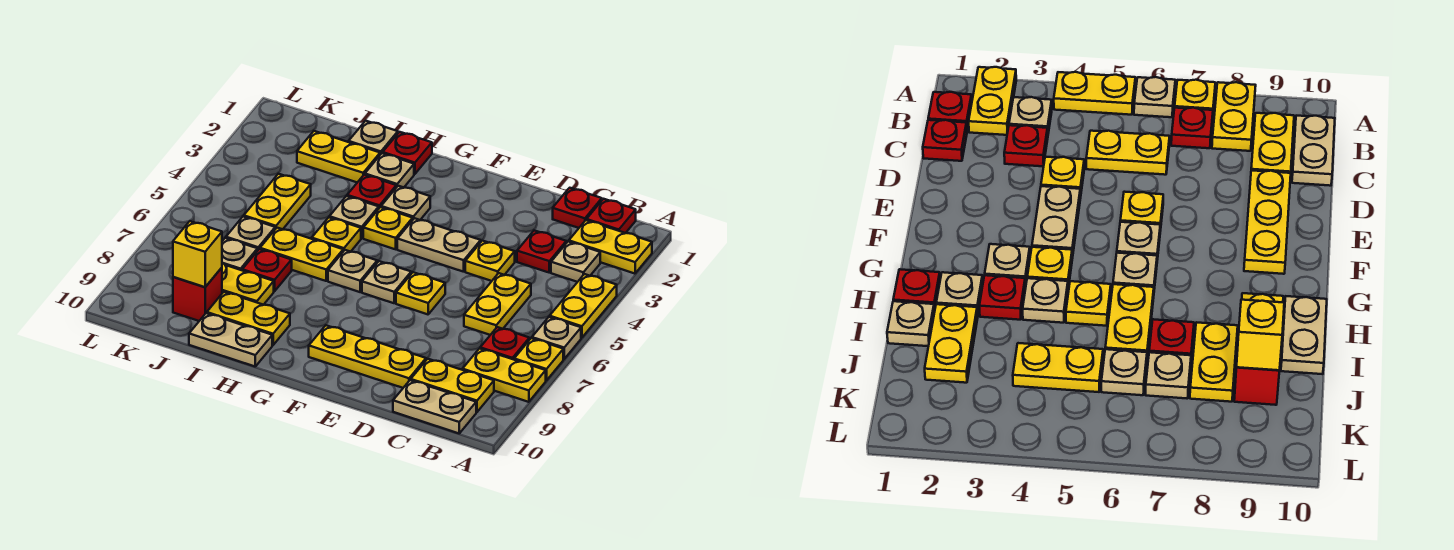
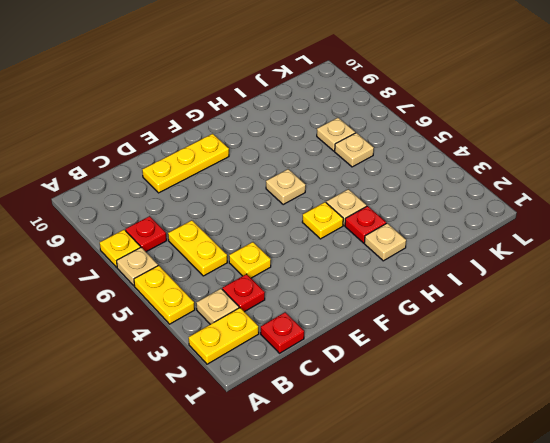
none -> yellow plate A8:B8 level 1
none -> red plate B1 level 1
none -> yellow plate B9:C9 level 1
none -> tan plate B10:C10 level 1

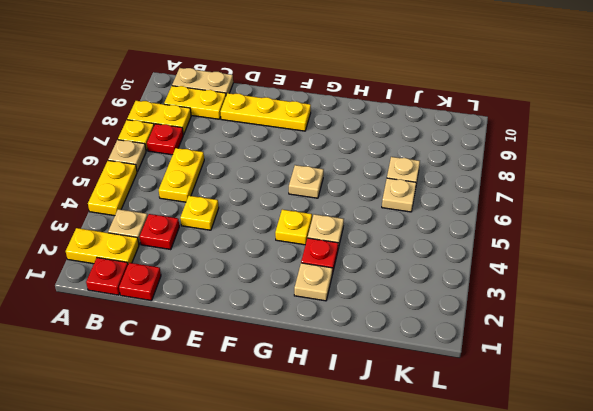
none -> tan plate E4:F4 level 1
none -> yellow plate E6 level 1
none -> tan plate F6 level 1
none -> tan plate G3 level 1

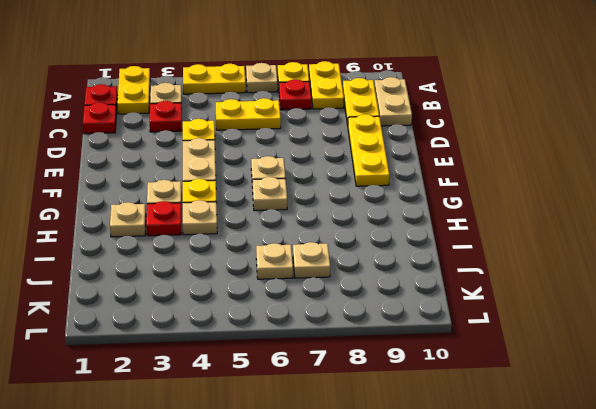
none -> yellow plate E6 level 1
none -> red plate H1 level 1
none -> yellow plate H5 level 1
none -> yellow plate H6:I6 level 1

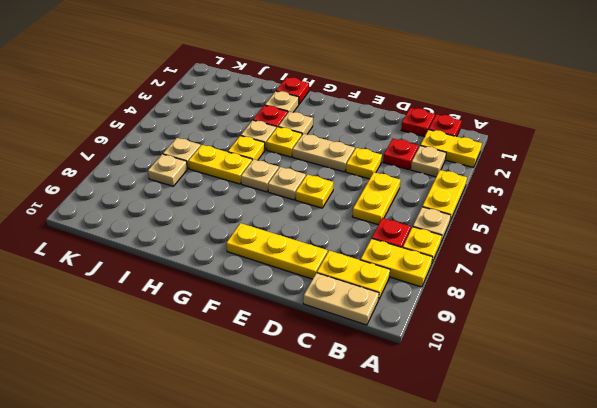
none -> yellow plate H9:I9 level 1
none -> tan plate H10:I10 level 1
none -> tan plate I1 level 1
none -> yellow plate I2:J2 level 1

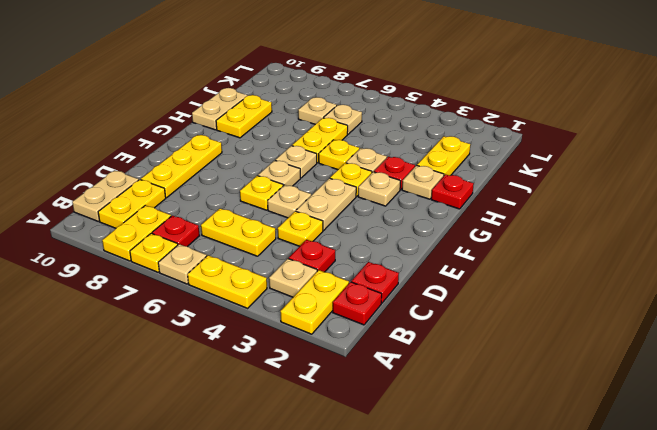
tan plate E5 level 1 -> tan plate I1 level 1
none -> red plate I7 level 1
none -> yellow plate I8:J8 level 1
none -> yellow plate J4:J5 level 1
none -> red brick J9 level 1

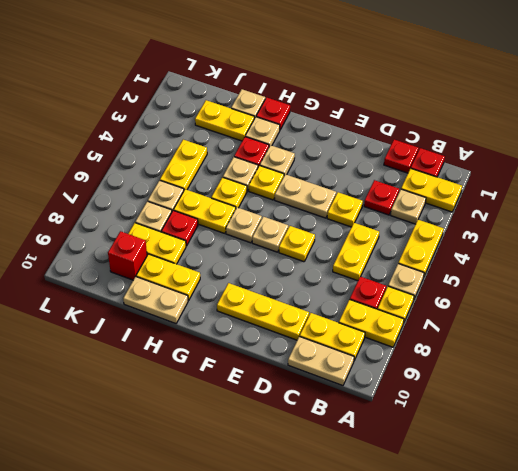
none -> yellow brick J9 level 2

